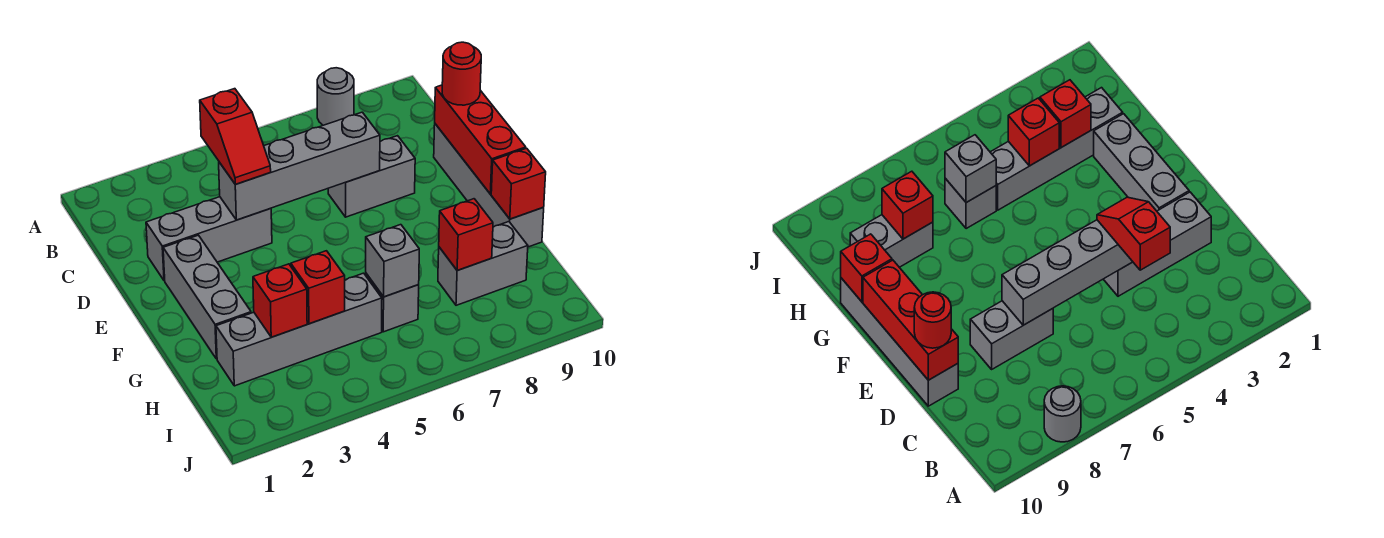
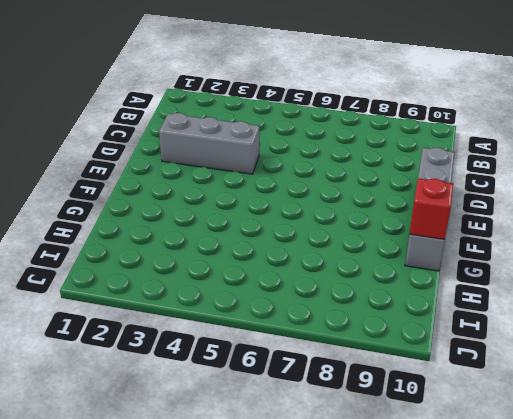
none -> grey round brick A8 level 1
none -> grey brick D7:D8 level 1
none -> grey brick E2:G2 level 1

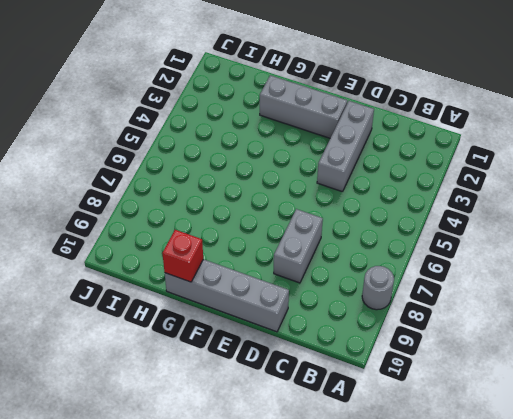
none -> grey brick H2:H5 level 1
none -> grey brick H6 level 1
none -> grey brick H8:H9 level 1

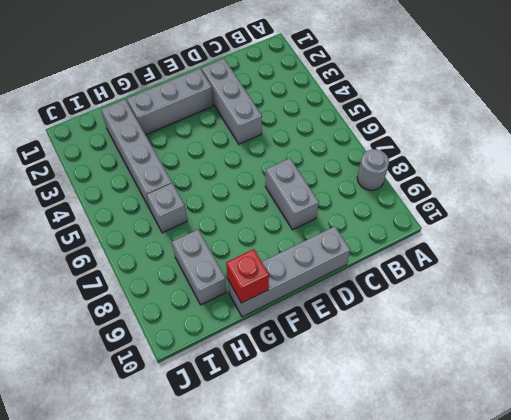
none -> grey brick D4:D7 level 2
none -> red brick D10:F10 level 2
none -> red brick H3 level 2

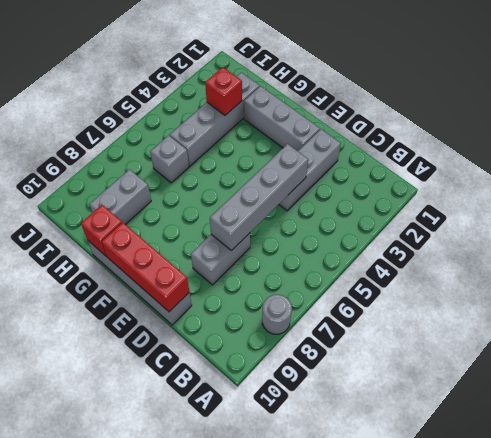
none -> red brick H4 level 2
none -> grey brick H6 level 2
none -> red brick H8 level 2

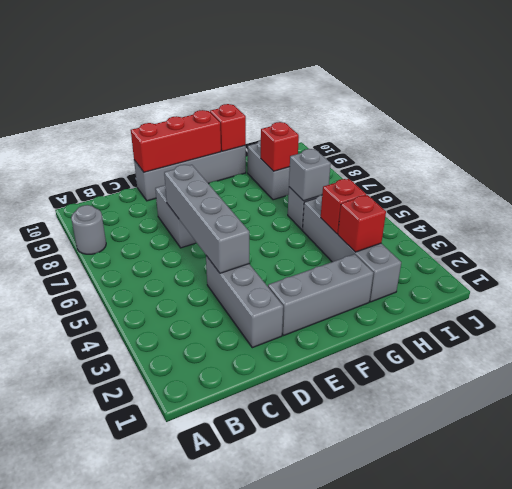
none -> red slope C4:D4 level 3 top C
none -> red round brick D10 level 3

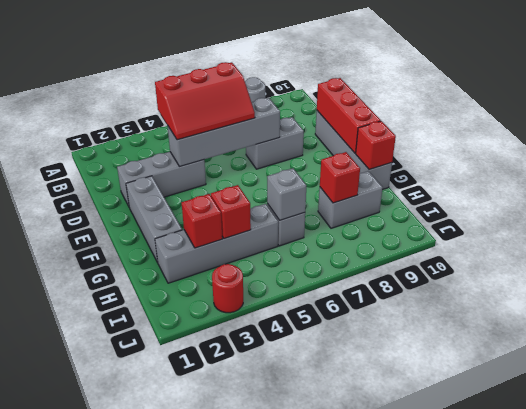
red slope C4:D6 level 3 top C -> red slope C4:D4 level 3 top C
red round brick J3 level 1 -> red round brick D10 level 3

